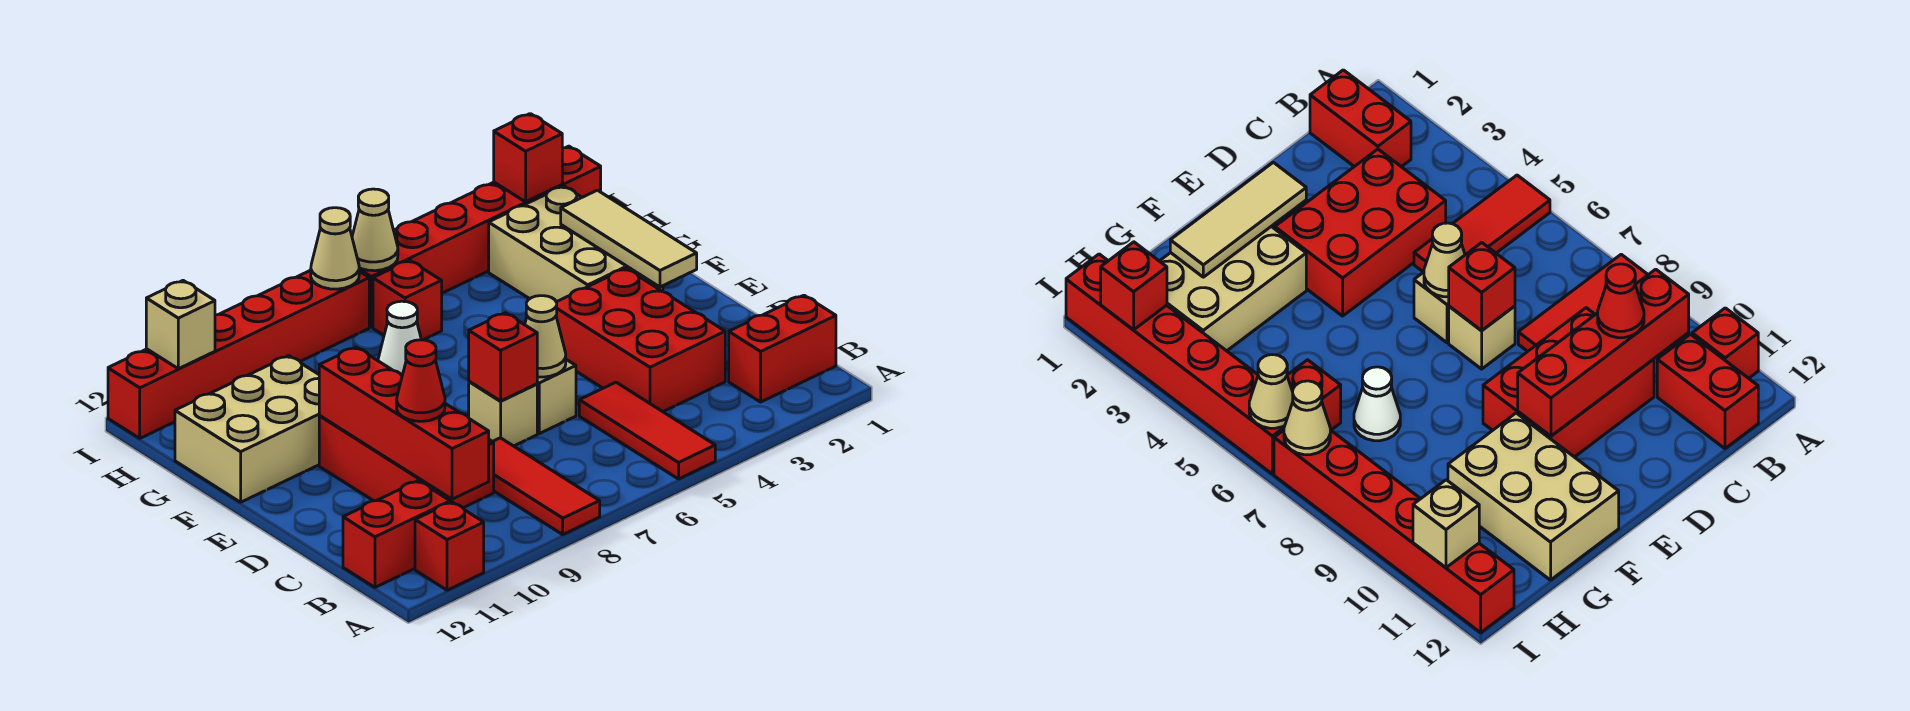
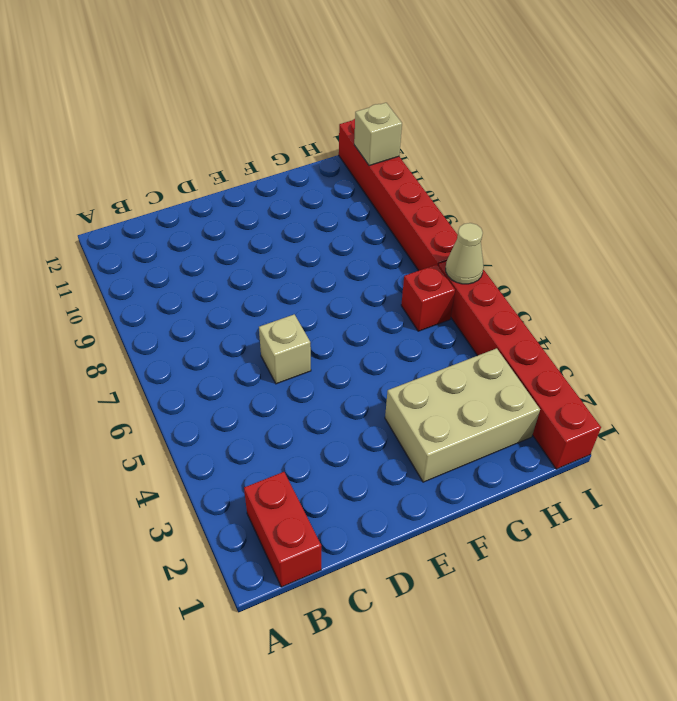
none -> red tile A5:C5 level 1
none -> red tile A8:C8 level 1
none -> red brick A11 level 1

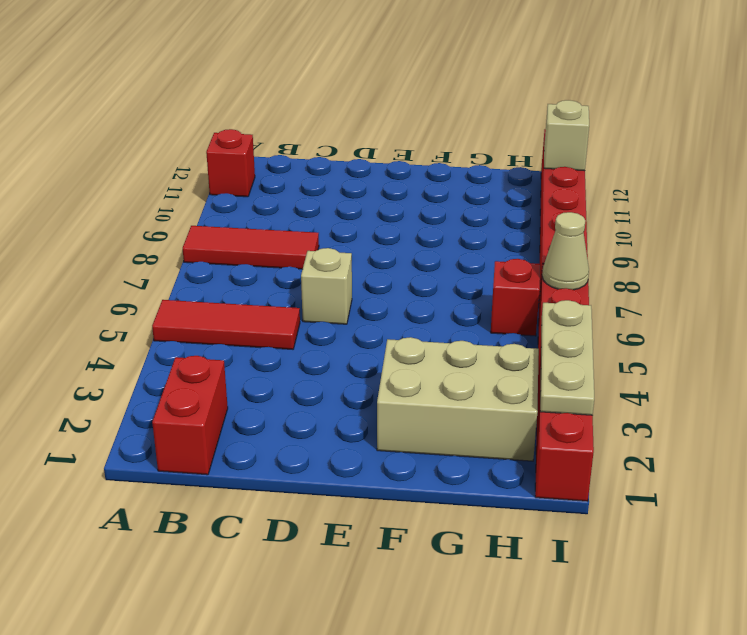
tan plate I2:I4 level 2 -> red brick I2 level 2
none -> red brick B11:B12 level 1
none -> red brick C3:E4 level 1
none -> red brick C9:E10 level 1

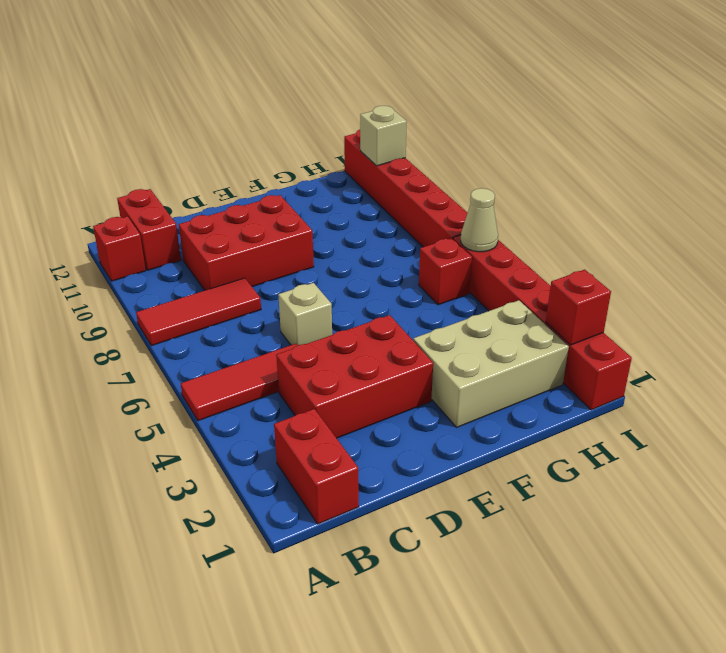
none -> tan brick D7 level 1
none -> tan brick F10:G12 level 1
none -> white cone G7 level 1

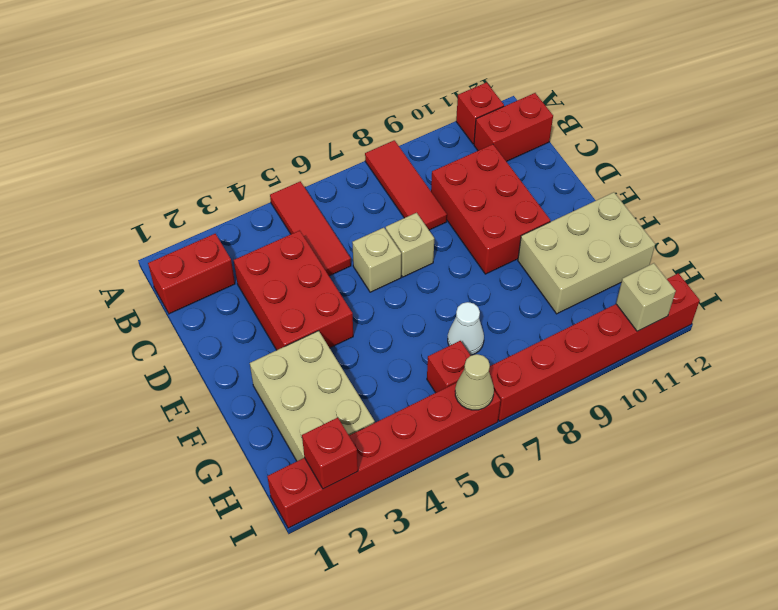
none -> red brick B10:E10 level 2
none -> tan cone D6 level 2
none -> red brick D7 level 2

